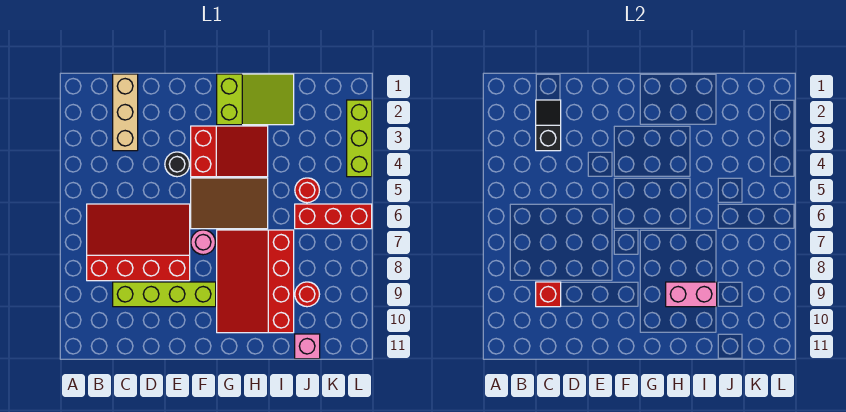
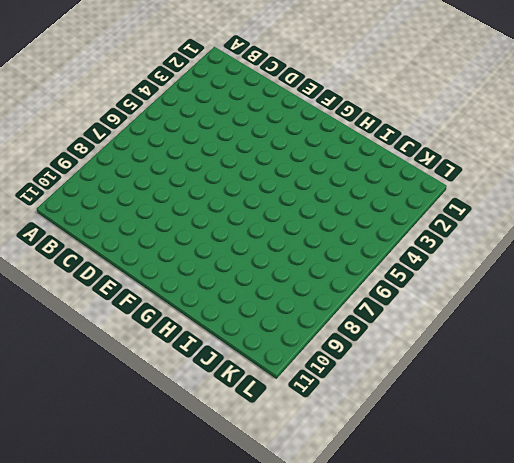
none -> red slope B6:E8 level 1 top 8
none -> tan brick C1:C3 level 1
none -> lime brick C9:F9 level 1

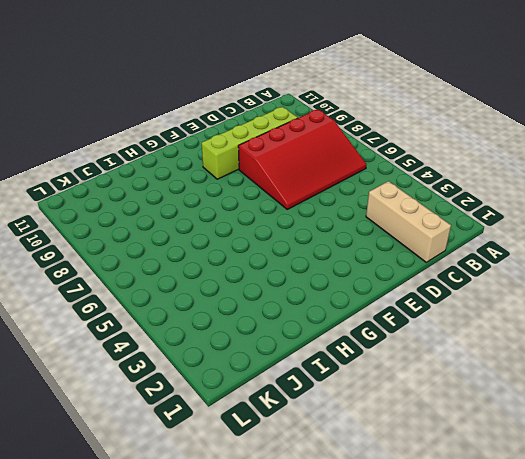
none -> black round brick E4 level 1
none -> red slope F3:H4 level 1 top F
none -> brown tile F5:H6 level 1

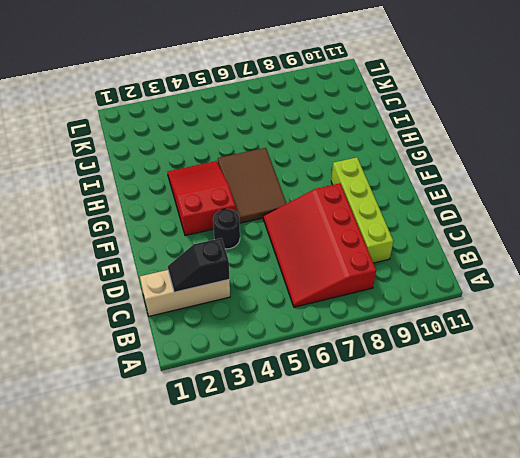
none -> pink round brick F7 level 1
none -> lime slope G1:I2 level 1 top G
none -> red slope G7:I10 level 1 top I

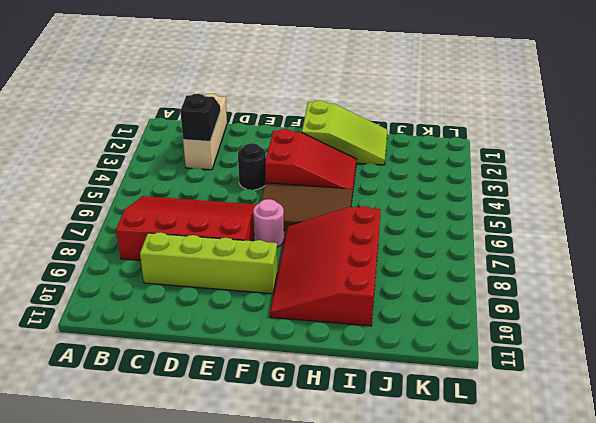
none -> red round brick J5 level 1
none -> red brick J6:L6 level 1
none -> red round brick J9 level 1

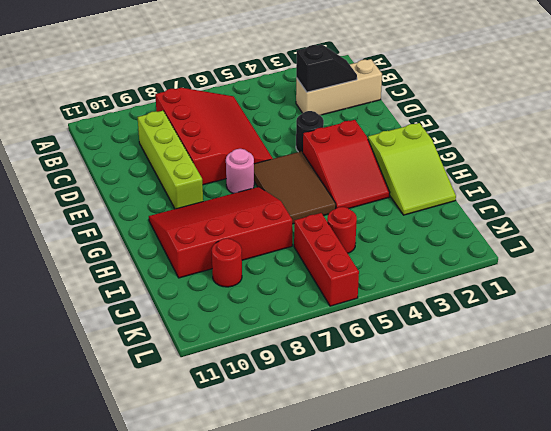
none -> pink brick J11 level 1
none -> lime brick L2:L4 level 1
none -> red brick C9 level 2

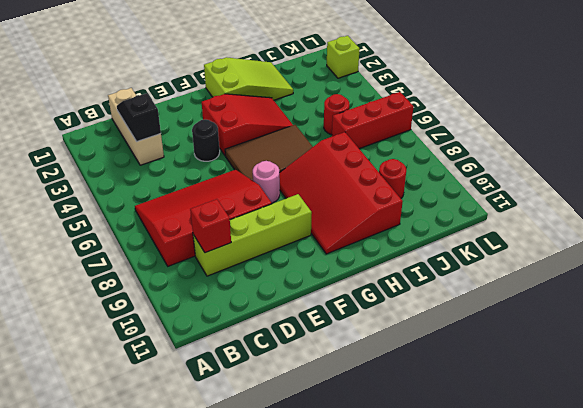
lime brick L2 level 1 -> lime brick L2:L4 level 1
none -> pink brick J11 level 1
none -> pink brick H9:I9 level 2

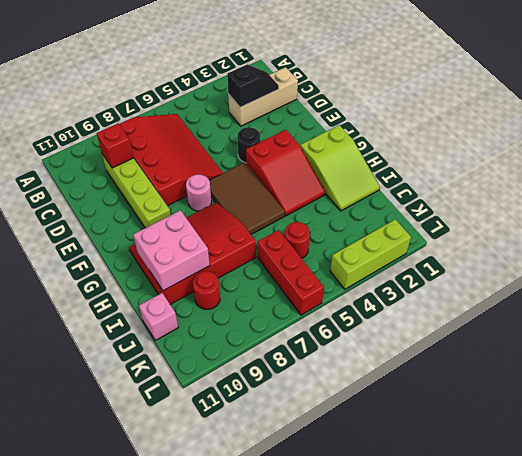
pink brick H9:I10 level 2 -> pink brick H9:I9 level 2

